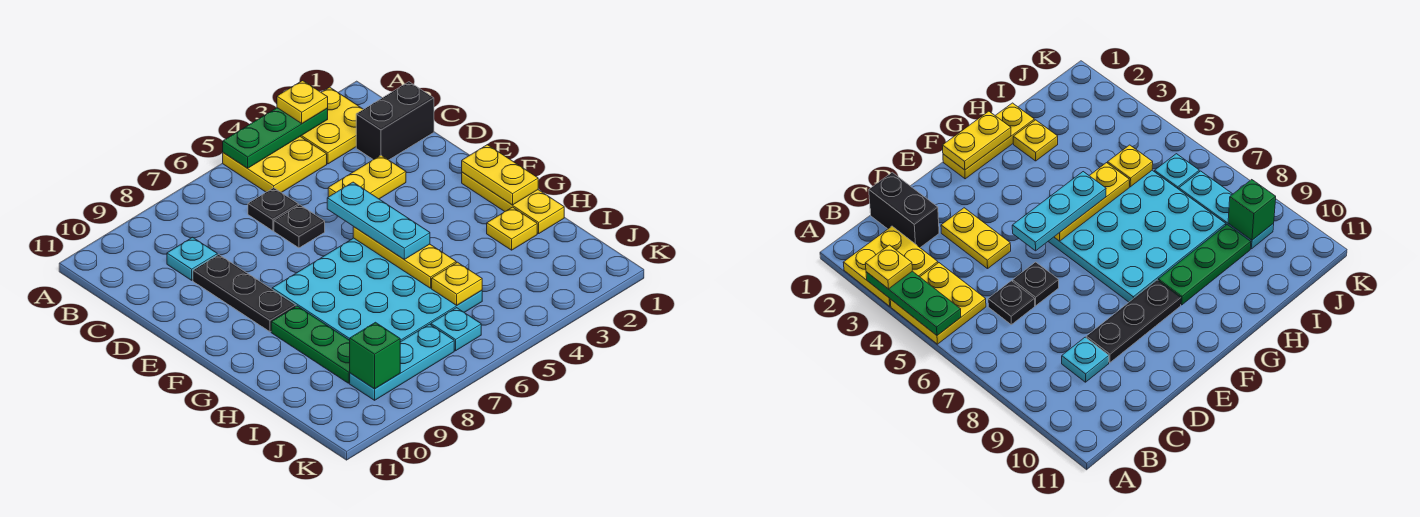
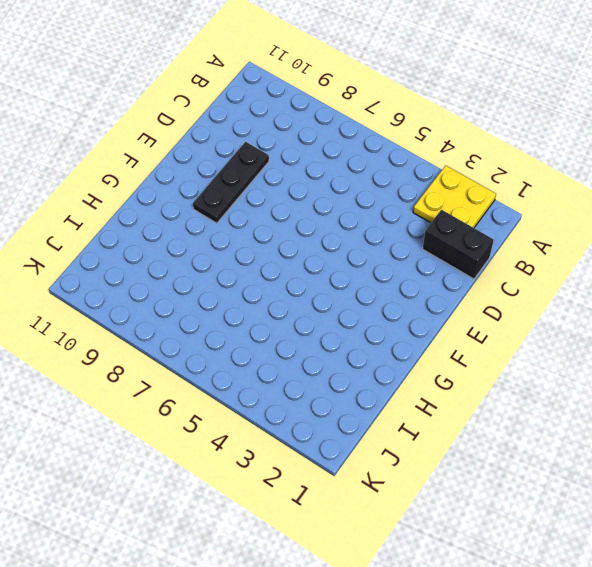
none -> yellow plate A4:B5 level 1
none -> black plate C6 level 1
none -> cyan plate C9 level 1

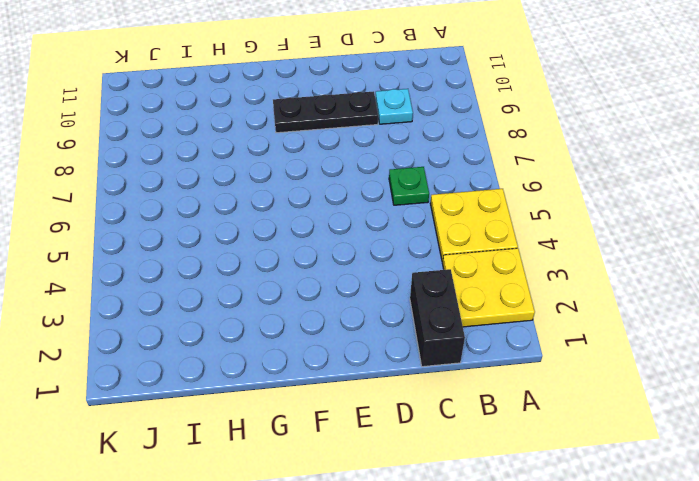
green plate C6 level 1 -> black plate C6 level 1
none -> yellow plate D3:D4 level 1
none -> black plate D6 level 1
none -> yellow plate F1:H1 level 1

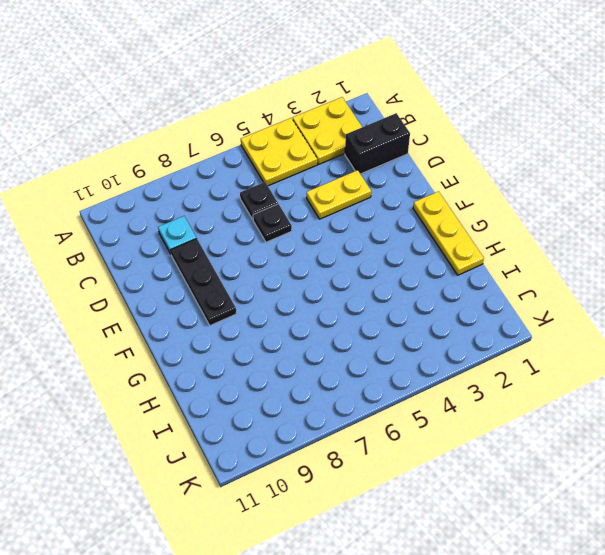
none -> cyan plate F5:I8 level 1
none -> green plate G9:I9 level 1
none -> yellow plate H2 level 1

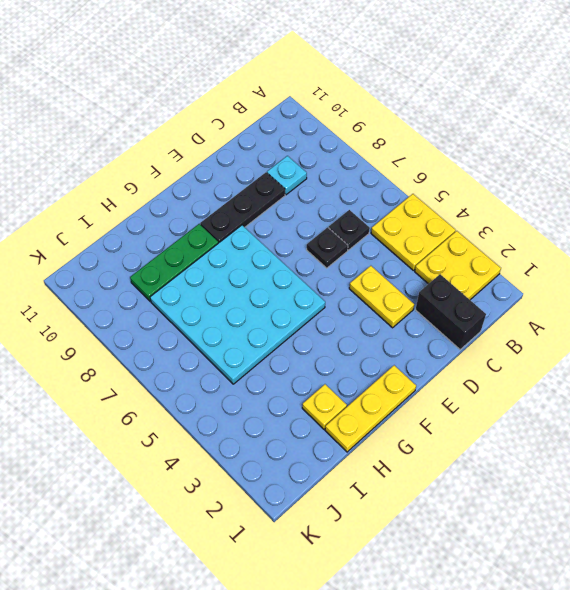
none -> cyan plate J6 level 1
none -> cyan plate J7:J9 level 1
none -> green plate A3:A5 level 2

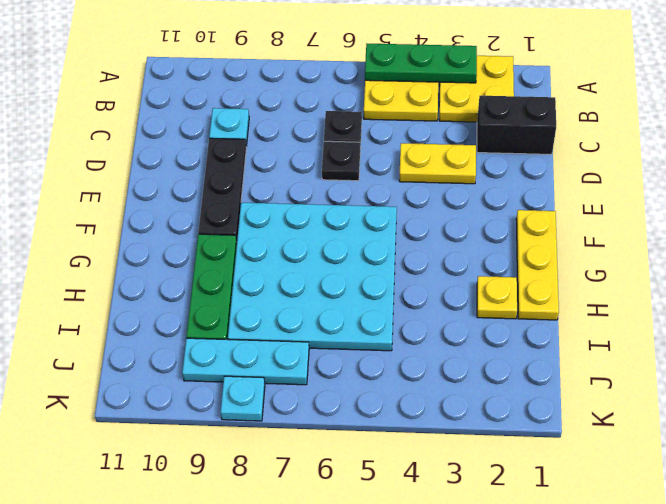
cyan plate K8 level 1 -> cyan plate J6 level 1
none -> yellow plate F1:G1 level 2
none -> yellow plate F5:H5 level 2
none -> yellow plate I5 level 2

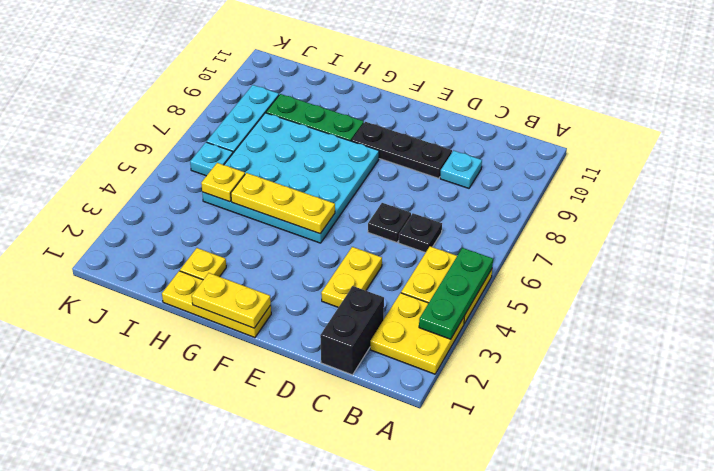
none -> green brick J9 level 2
none -> yellow plate A3 level 3
none -> cyan plate E5:G5 level 3

